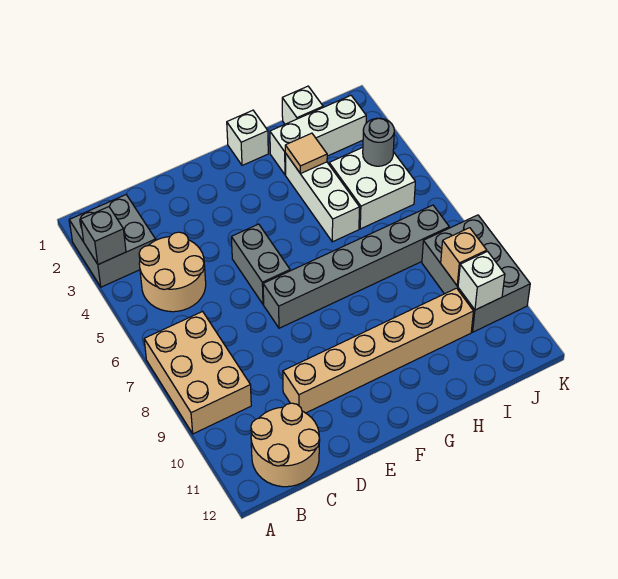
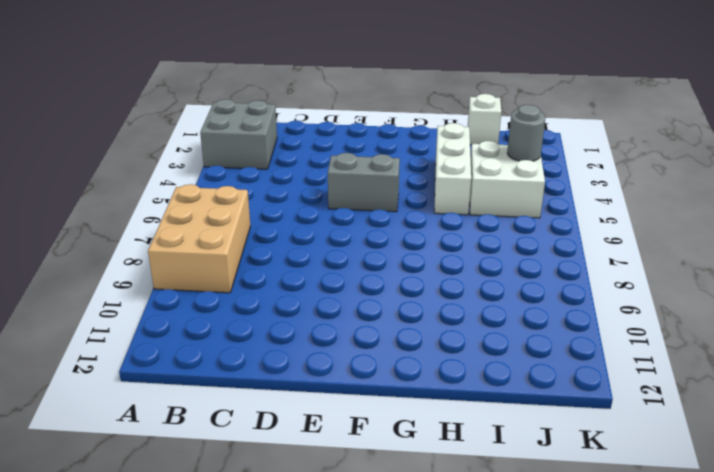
grey brick E5:F5 level 1 -> grey brick E5:E6 level 1
none -> tan round brick B4:C5 level 1
none -> tan round brick B11:C12 level 1
none -> tan brick D10:I10 level 1

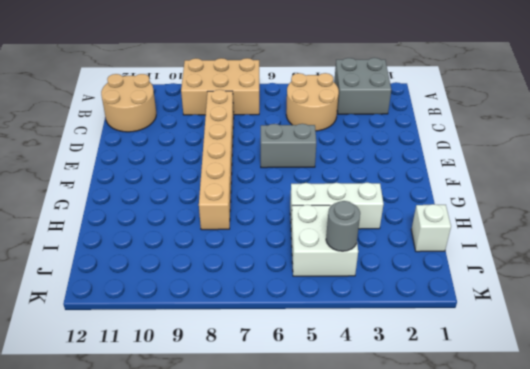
tan brick C8:H8 level 1 -> tan brick D10:I10 level 1
none -> grey brick E7:J7 level 1
none -> white brick G1 level 1
none -> white brick H2:J2 level 1

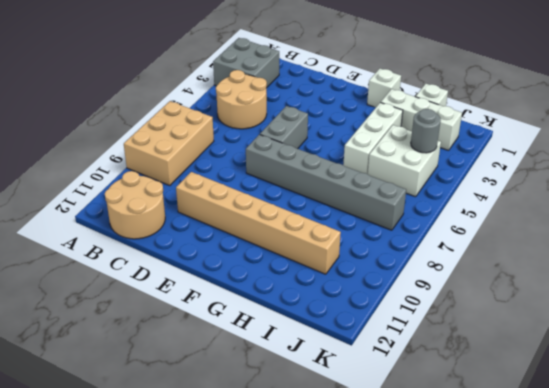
none -> grey brick J8:K10 level 1
none -> grey brick A3 level 2
none -> tan tile H3 level 2

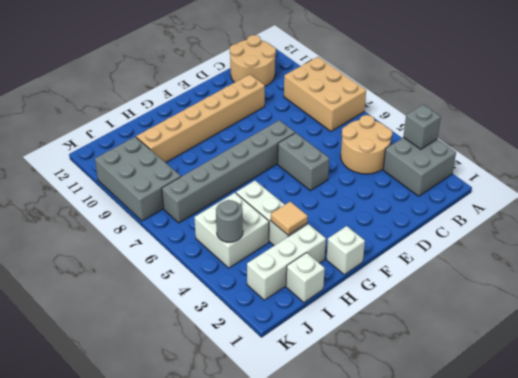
none -> tan brick J9 level 2
none -> white brick J10 level 2

